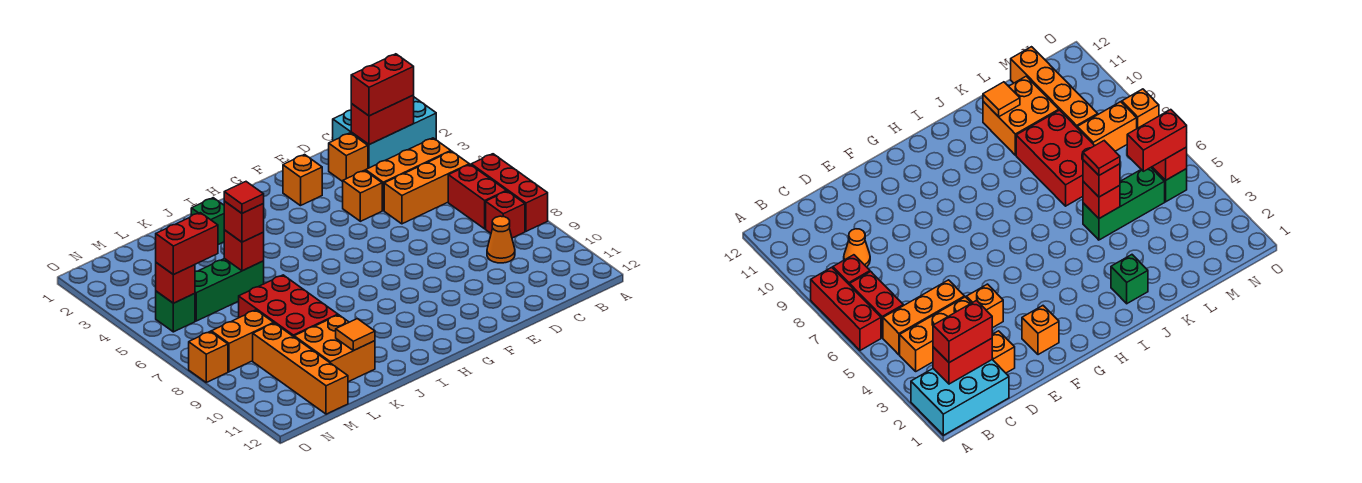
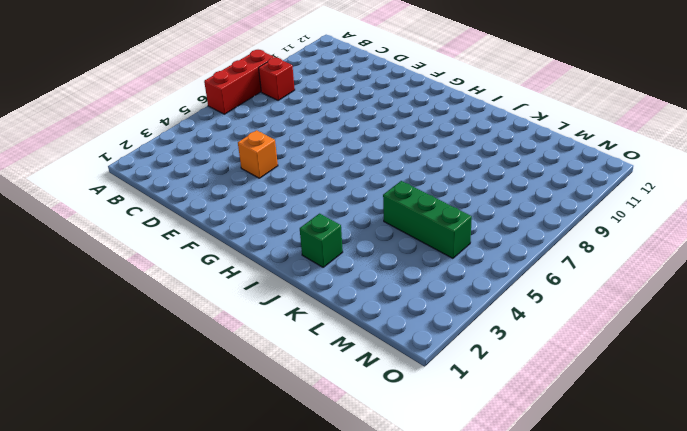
none -> cyan brick A1:C2 level 1
none -> orange brick B4:D4 level 1
none -> orange brick B5:D5 level 1

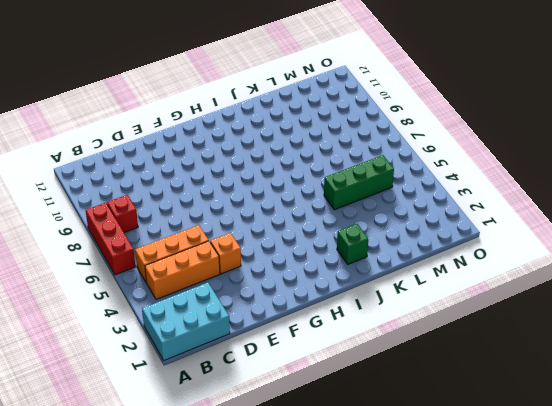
none -> red brick B6:B7 level 1
none -> orange cone C9 level 1
none -> orange brick D2 level 1

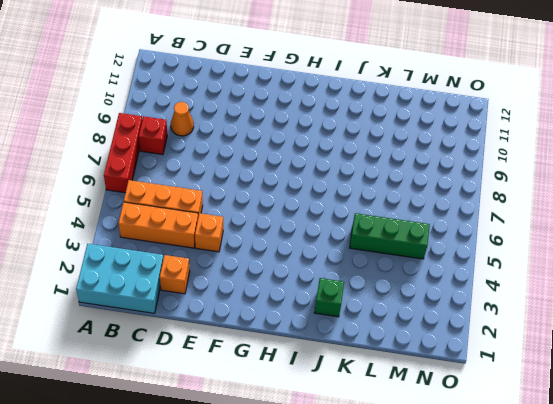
none -> red brick B6:B7 level 1
none -> orange brick F2 level 1
none -> red brick K7:L9 level 1

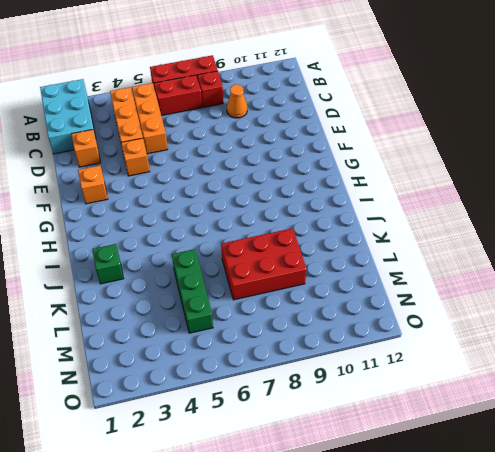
none -> orange brick K10:L11 level 1
none -> orange brick M8:N8 level 1
none -> orange brick M9:M12 level 1

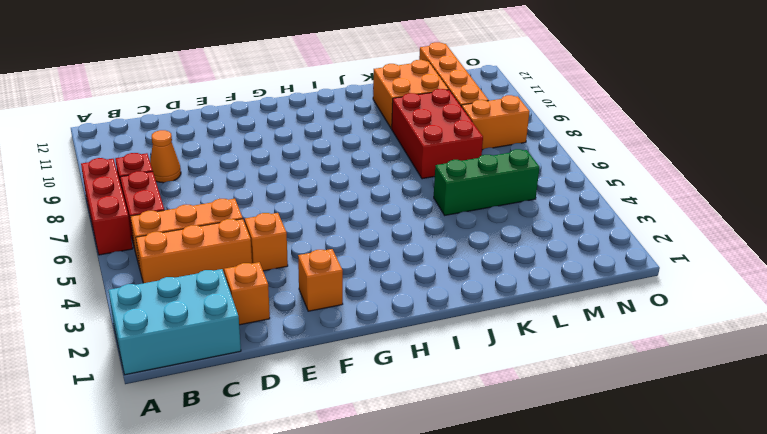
none -> green brick J2 level 1
none -> green brick N5 level 1
none -> orange brick O8 level 1

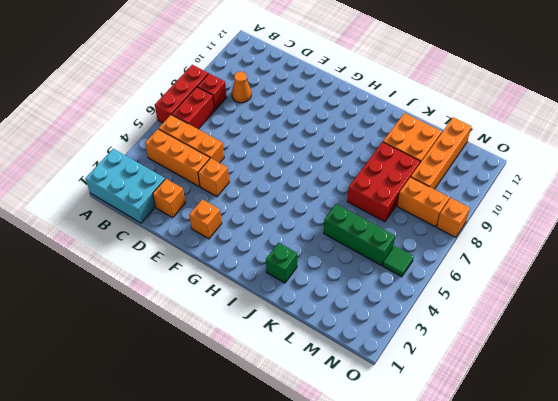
green tile N5 level 1 -> green brick N5 level 1
none -> red brick B2:C2 level 2
none -> red brick K5 level 2
none -> orange tile K11 level 2

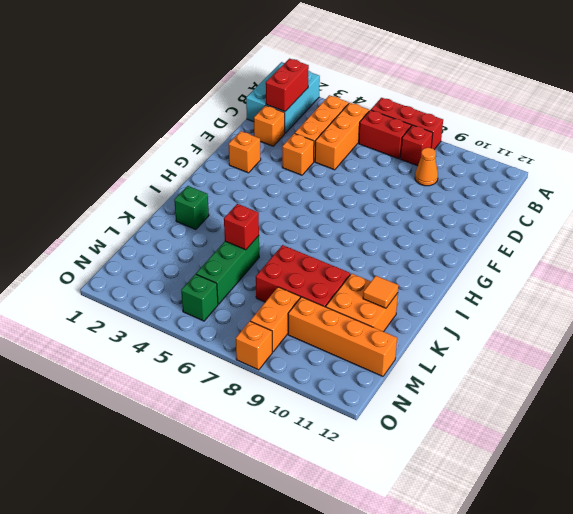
none -> red brick N5 level 2
none -> red brick B2:C2 level 3
none -> red brick K5 level 3

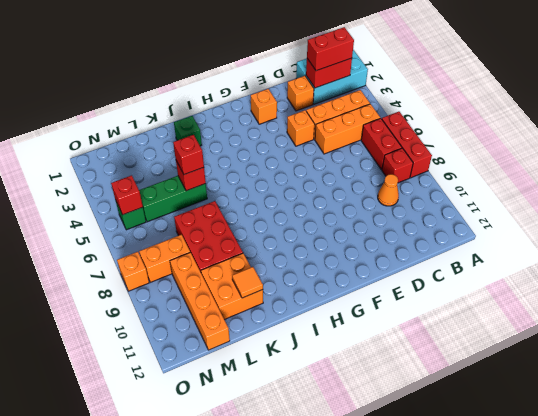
none -> red brick M5:N5 level 3
none -> red tile K5 level 4

